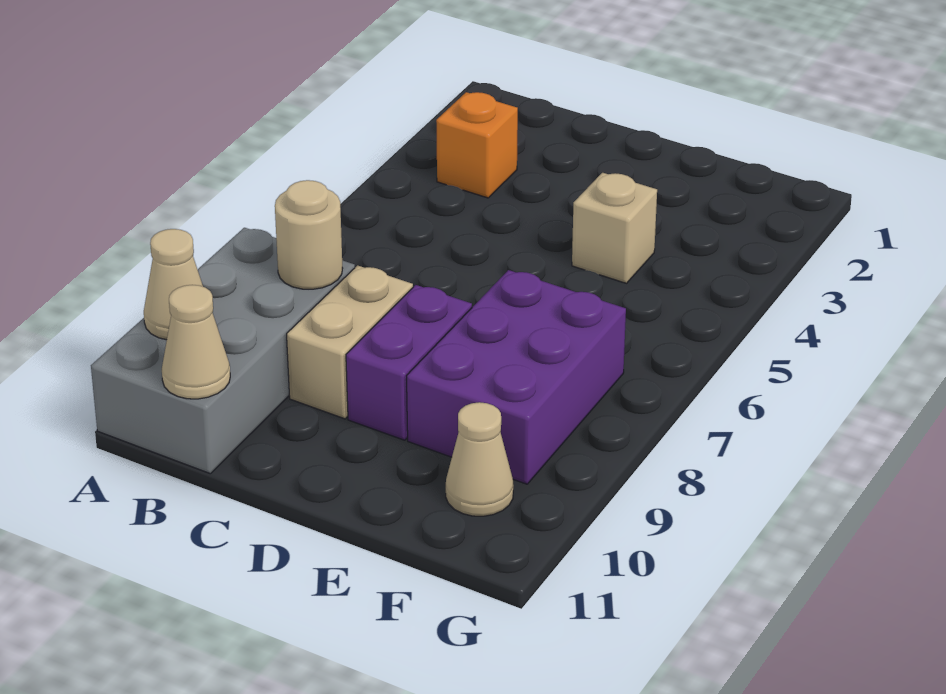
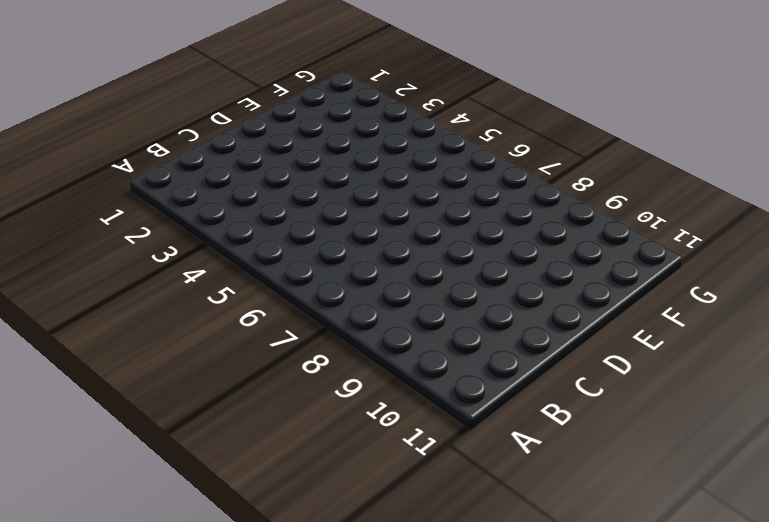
none -> grey brick A8:B11 level 1
none -> orange brick B3 level 1

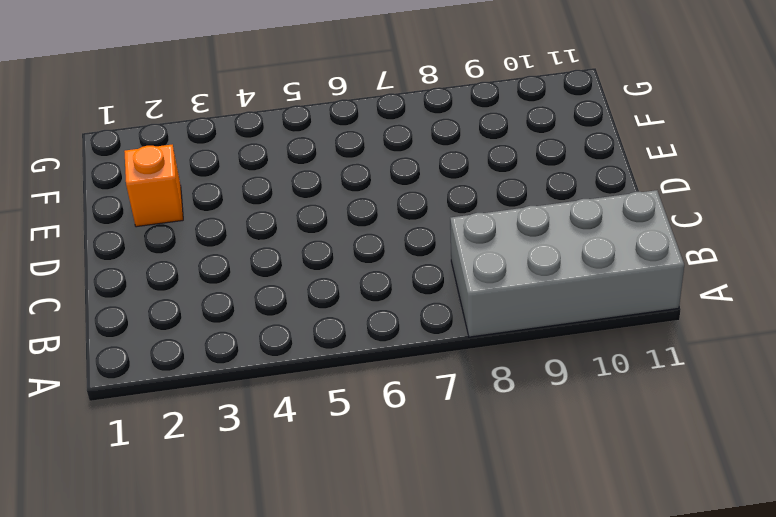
orange brick E2 level 1 -> orange brick B3 level 1
none -> tan brick C8:C9 level 1
none -> purple brick D8:D9 level 1

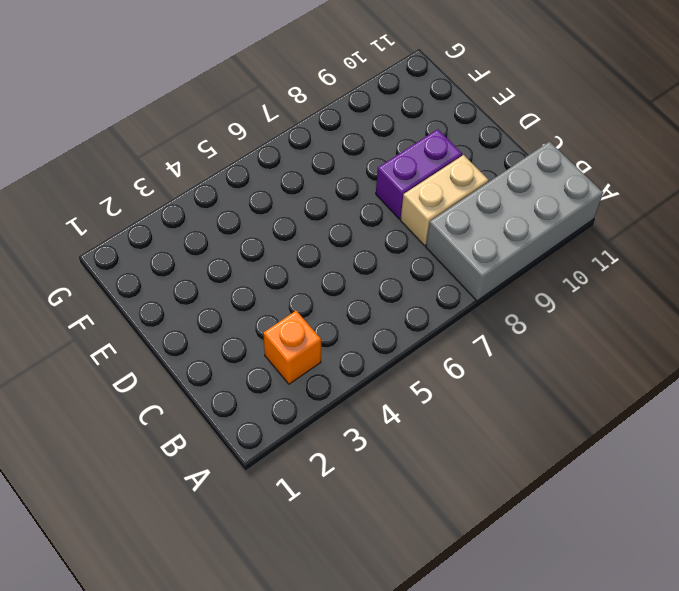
none -> tan brick E4 level 1
none -> purple brick E7:F9 level 1

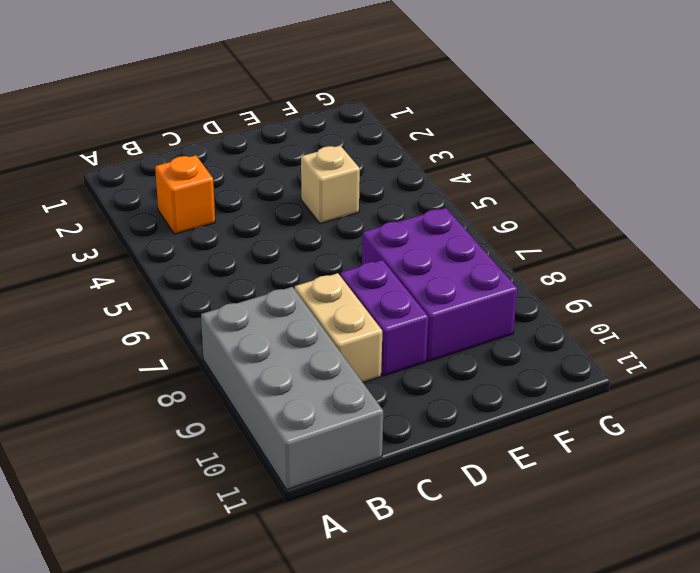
none -> tan cone F10 level 1
none -> tan cone A10 level 2

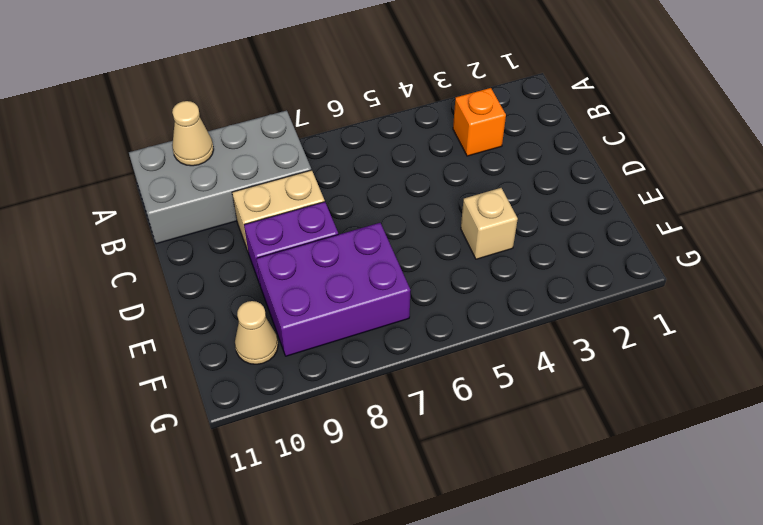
none -> tan round brick B8 level 2
none -> tan cone B11 level 2

